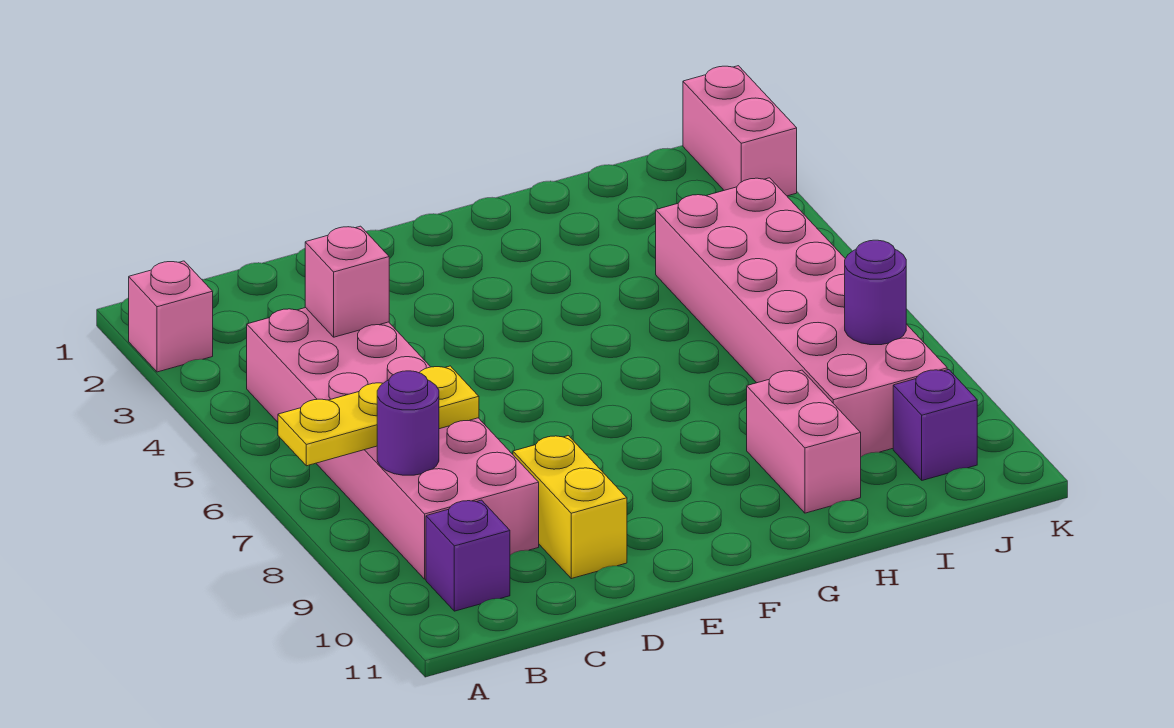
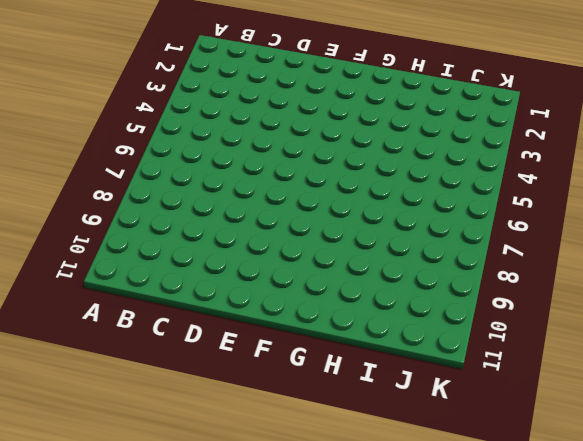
none -> pink brick A2 level 1
none -> pink brick B4:C9 level 1
none -> purple brick B10 level 1

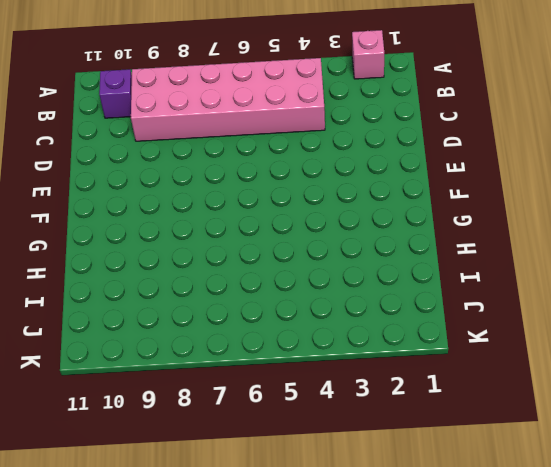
none -> yellow brick D9:D10 level 1
none -> pink brick H9:H10 level 1
none -> pink brick I4:J9 level 1

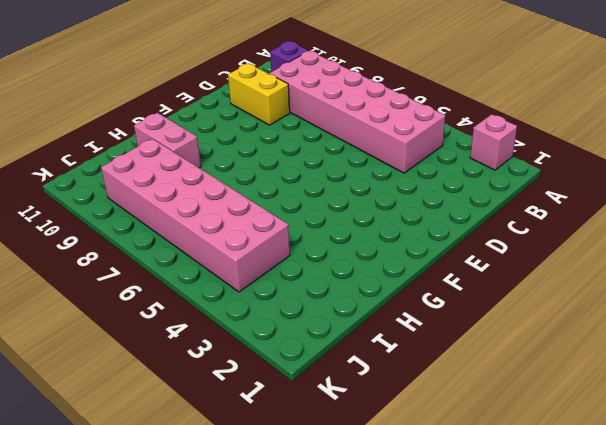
none -> purple brick J10 level 1
none -> pink brick K1:K2 level 1
none -> yellow plate A7:C7 level 2

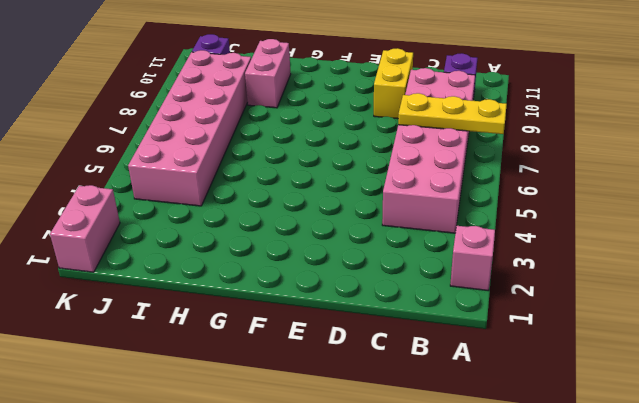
none -> purple round brick B8 level 2
none -> pink brick C4 level 2
none -> purple round brick J8 level 2

